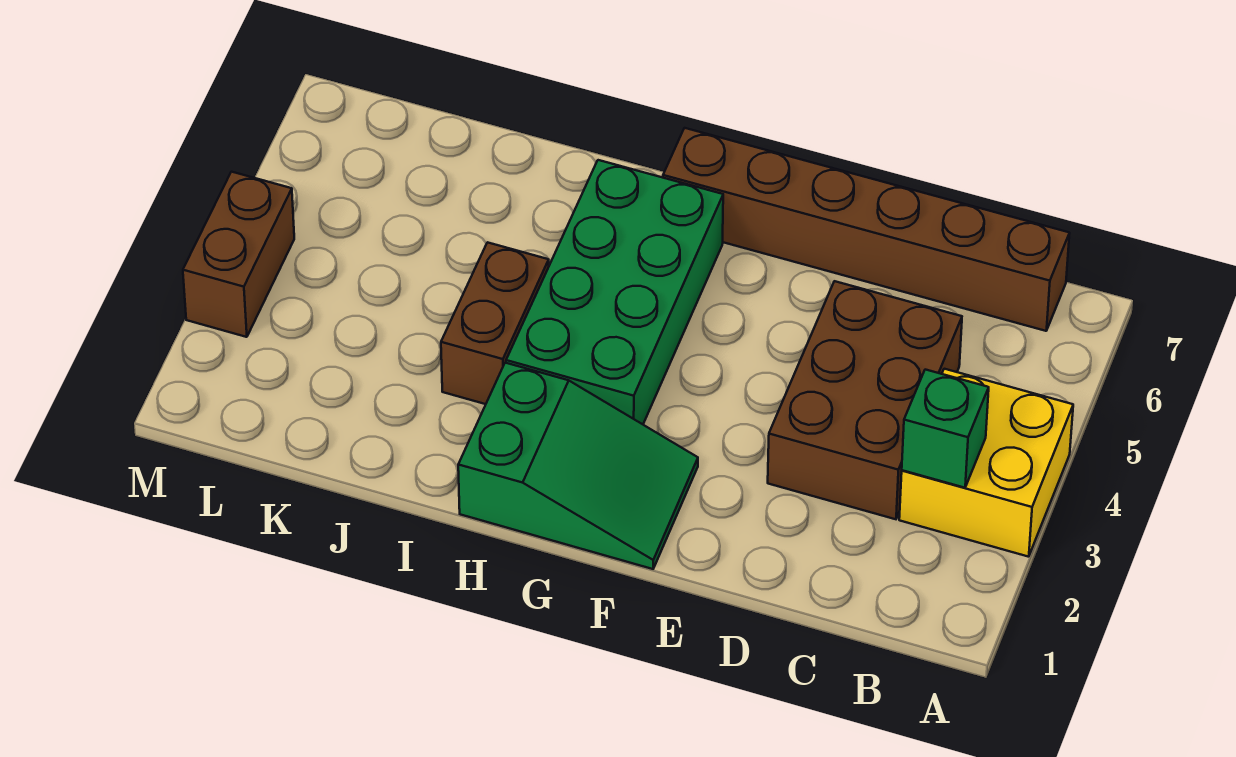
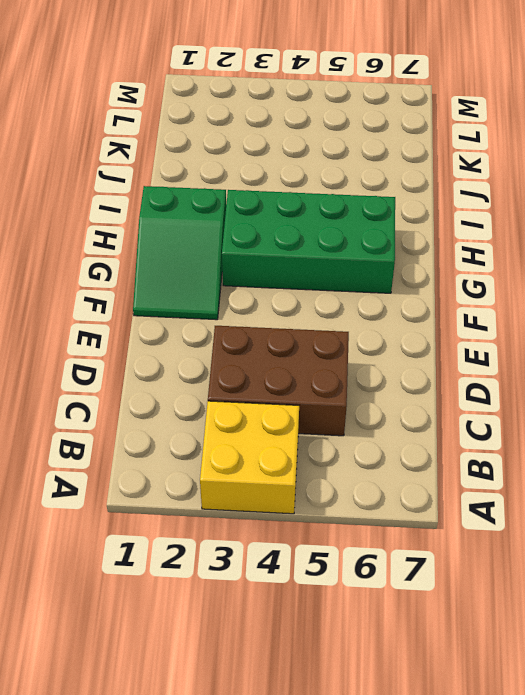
none -> brown brick B7:G7 level 1
none -> brown brick I3:I4 level 1

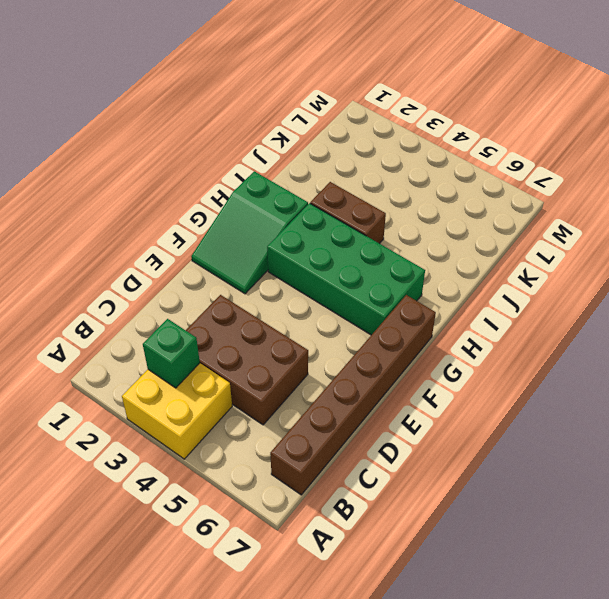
none -> brown brick M3:M4 level 1

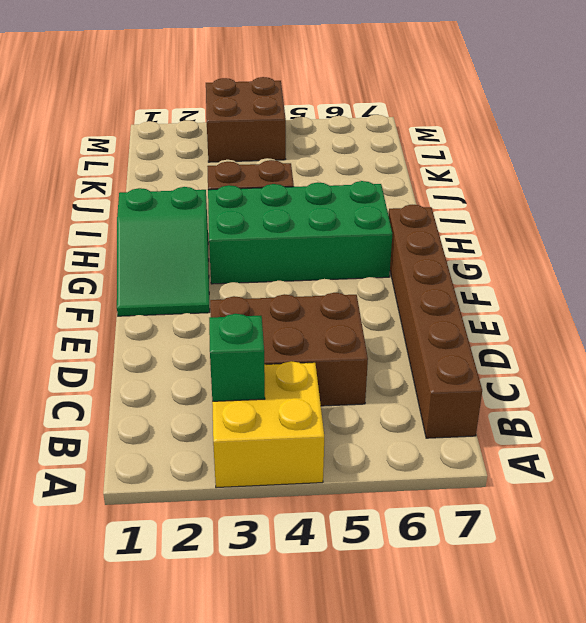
brown brick L3:M4 level 1 -> brown brick M3:M4 level 1

